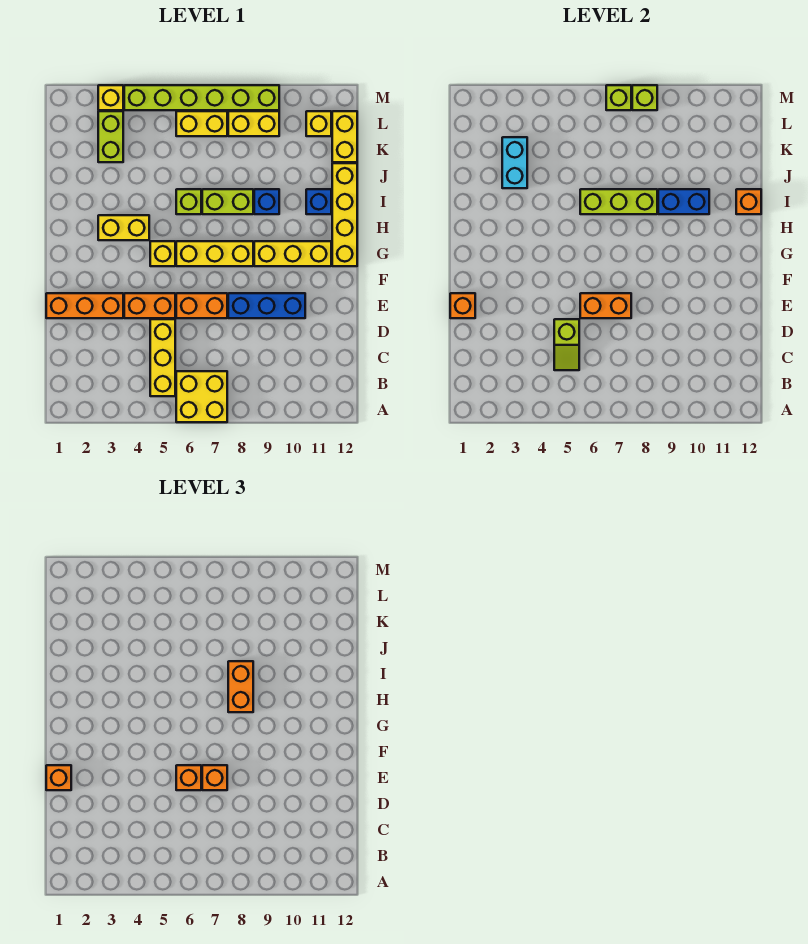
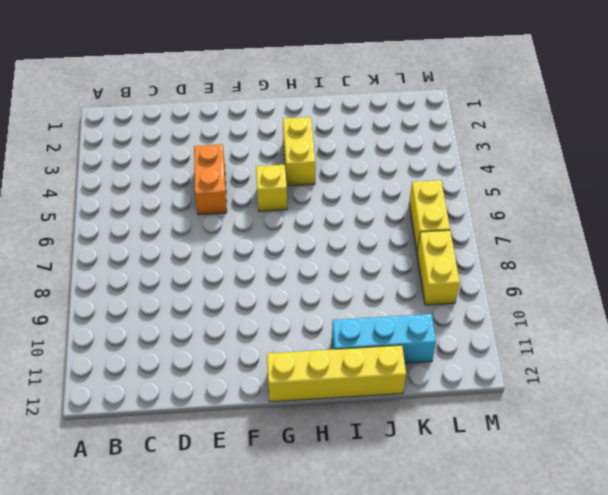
cyan brick I11:K11 level 1 -> blue brick I11 level 1
none -> yellow brick A6:B7 level 1
none -> yellow brick B5:D5 level 1
none -> orange brick E1:E3 level 1
none -> orange brick E6:E7 level 1

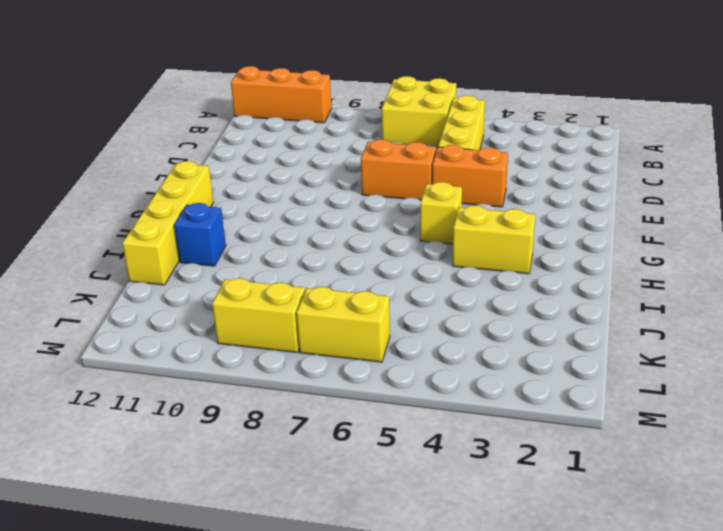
orange brick A10:A12 level 1 -> orange brick E1:E3 level 1
none -> blue brick E8:E10 level 1
none -> yellow brick G6:G8 level 1
none -> yellow brick G9:G11 level 1
none -> lime brick I6 level 1

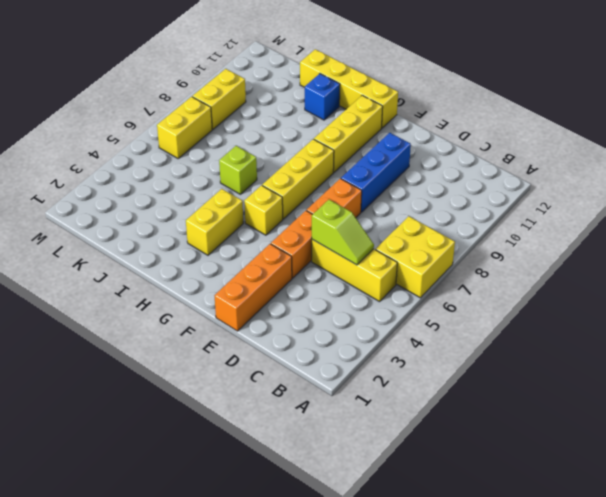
none -> lime brick I7:I8 level 1
none -> blue brick I9 level 1
none -> lime brick K3:L3 level 1
none -> yellow brick K12:L12 level 1

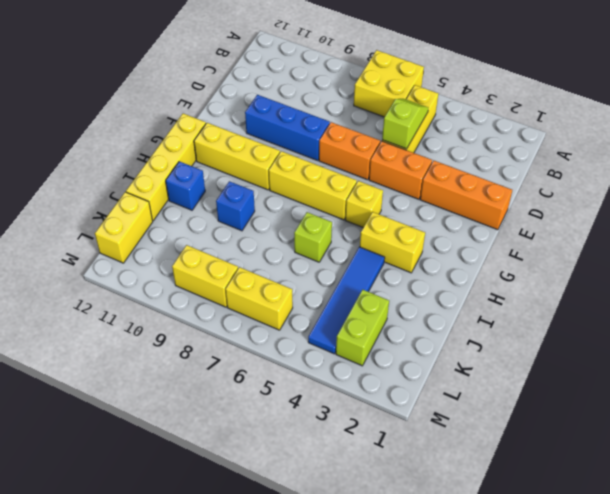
blue tile I4:L4 level 1 -> none
none -> lime brick I7:I8 level 1
none -> yellow brick L11 level 1
none -> yellow brick M3 level 1
none -> lime brick M4:M9 level 1

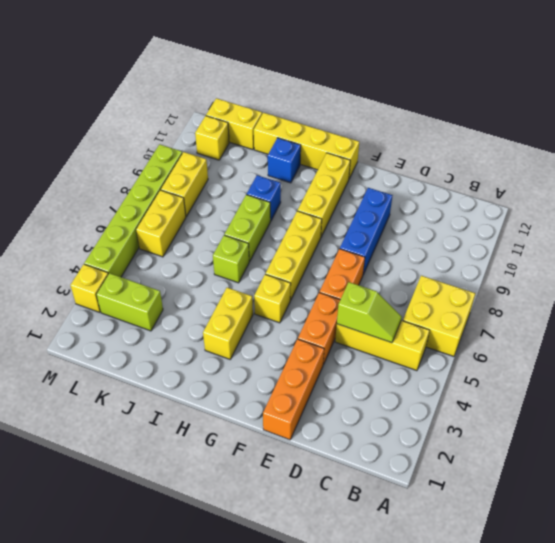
none -> orange brick E1 level 2
none -> orange brick E6:E7 level 2
none -> lime brick I6:I8 level 2
none -> blue brick I9:I10 level 2

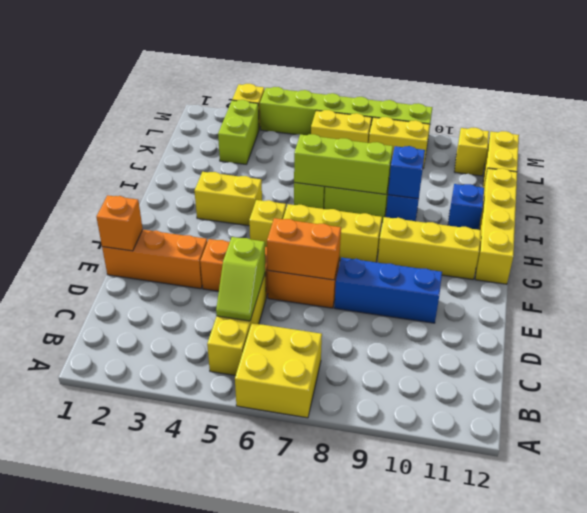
blue brick I9 level 2 -> blue brick I9:I10 level 2
none -> orange brick I12 level 2
none -> cyan brick J3:K3 level 2
none -> lime brick M7 level 2
none -> lime brick M8 level 2

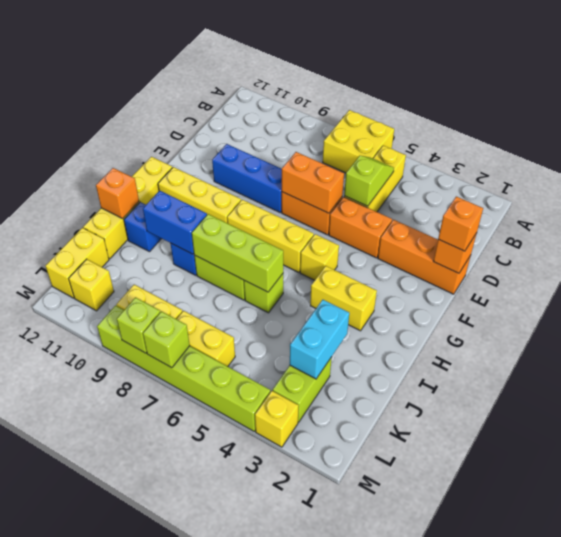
none -> orange brick E6 level 3
none -> orange brick E7 level 3
none -> orange brick H8:I8 level 3

